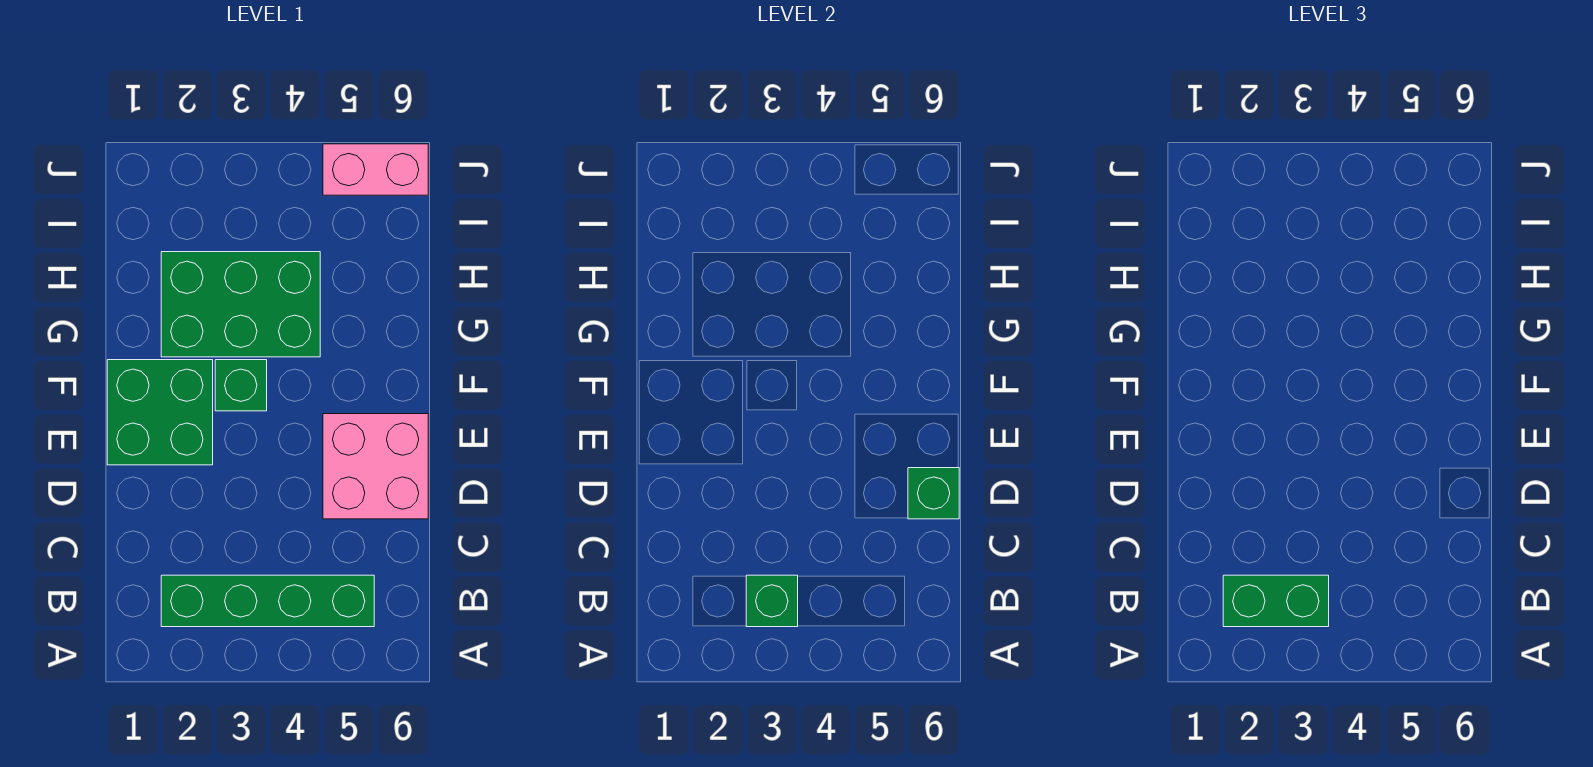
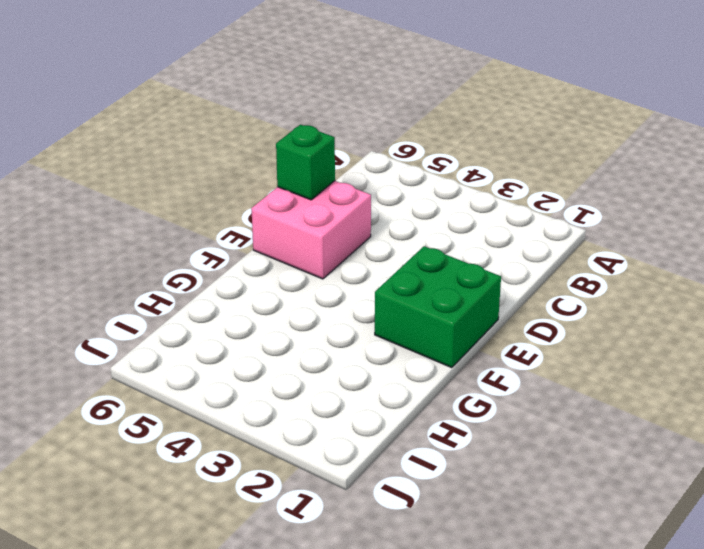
none -> green brick B2:B5 level 1
none -> green brick F3 level 1

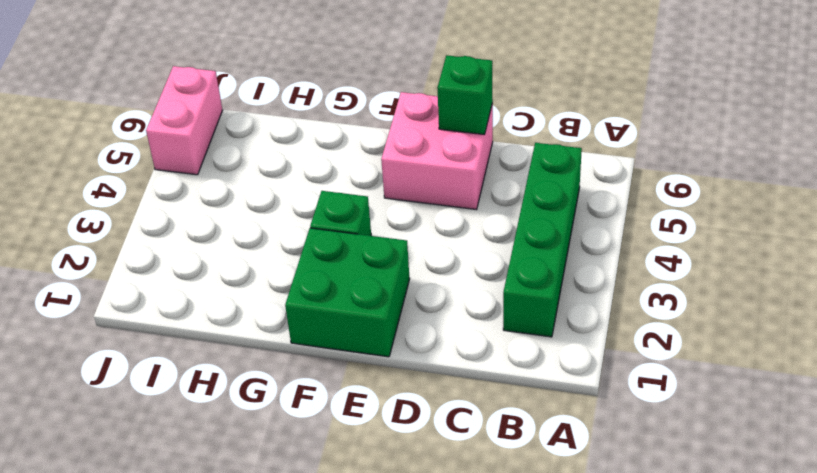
none -> green brick G2:H4 level 1
none -> green brick B3 level 2

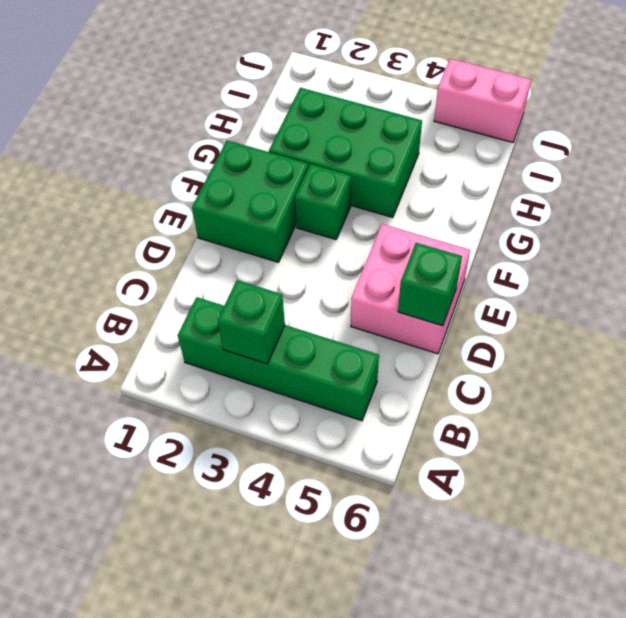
none -> green brick B2:B3 level 3

